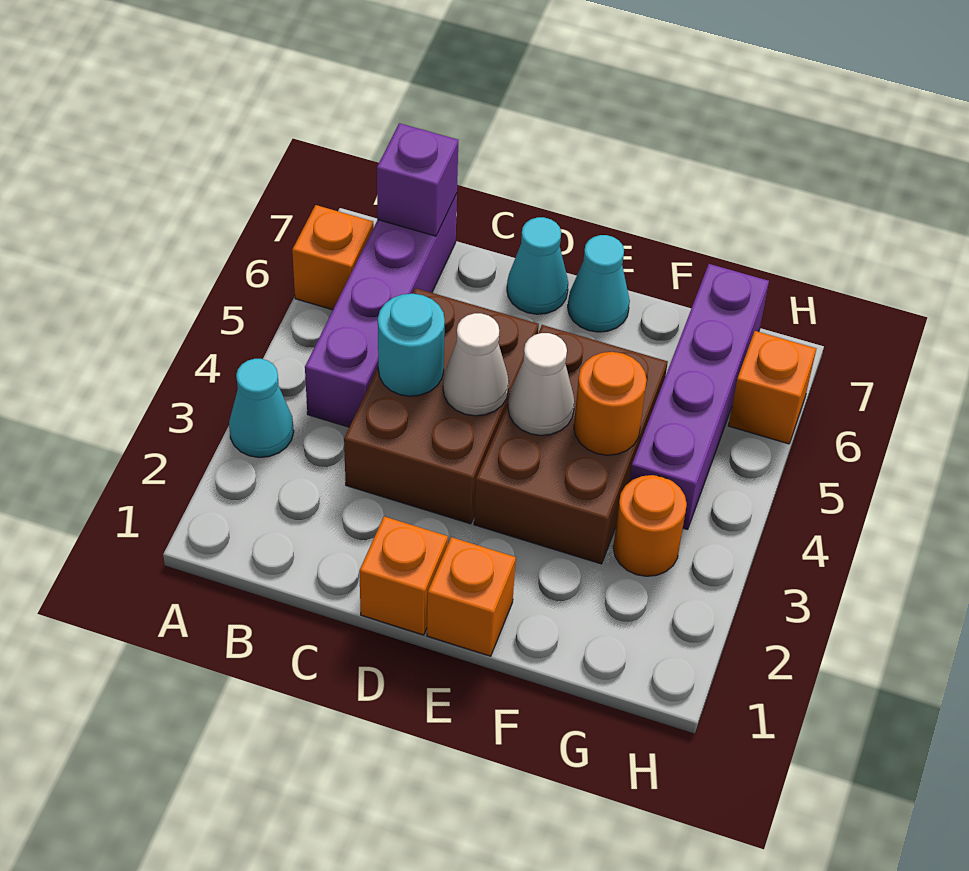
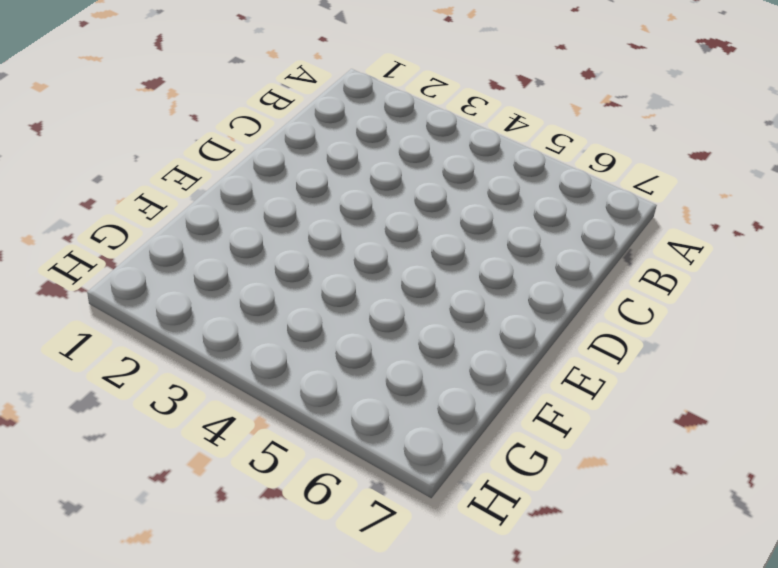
none -> cyan cone A3 level 1
none -> orange brick A6 level 1
none -> purple brick B4:B7 level 1

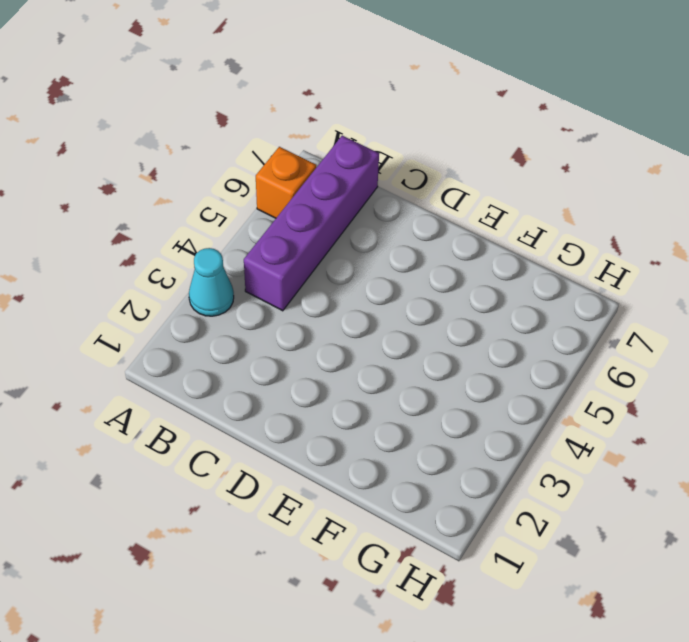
none -> brown brick C3:D5 level 1
none -> orange brick D1 level 1
none -> cyan cone D7 level 1

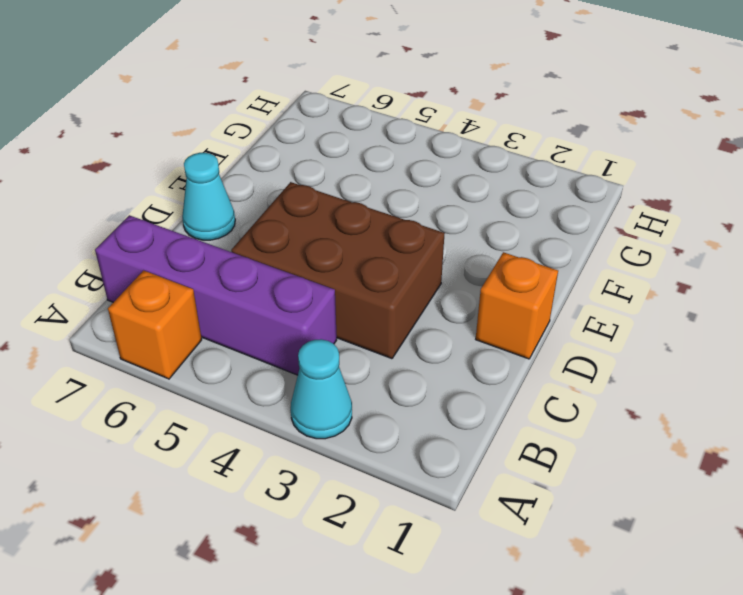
none -> orange brick E1 level 1
none -> brown brick E3:F5 level 1
none -> cyan cone E7 level 1

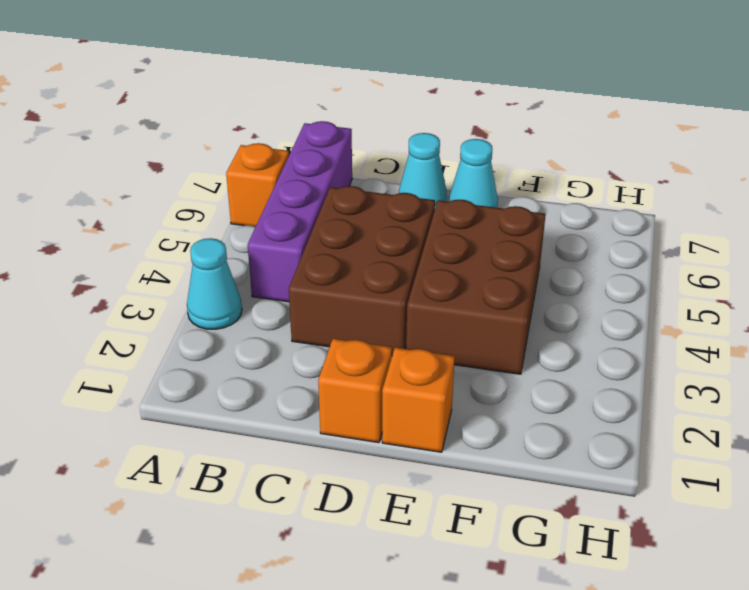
none -> orange round brick G3 level 1
none -> purple brick G4:G7 level 1
none -> orange brick H6 level 1

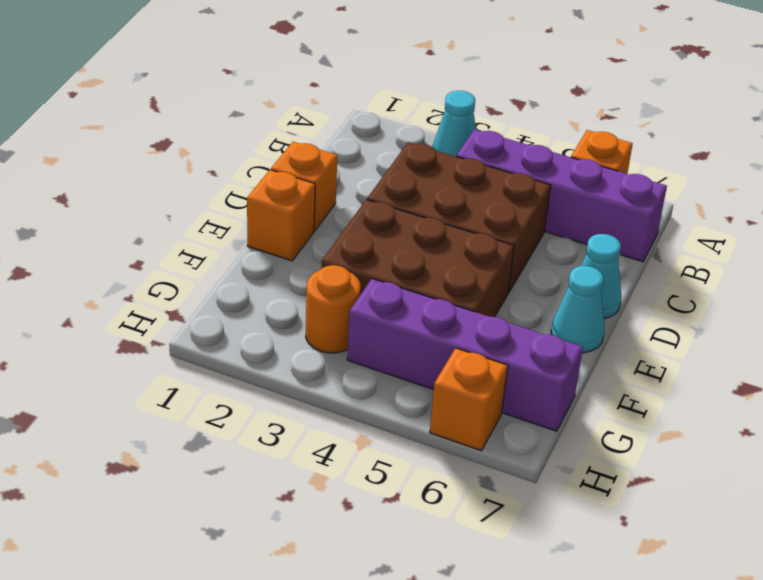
none -> purple brick B7 level 2
none -> cyan round brick C4 level 2
none -> white cone D4 level 2

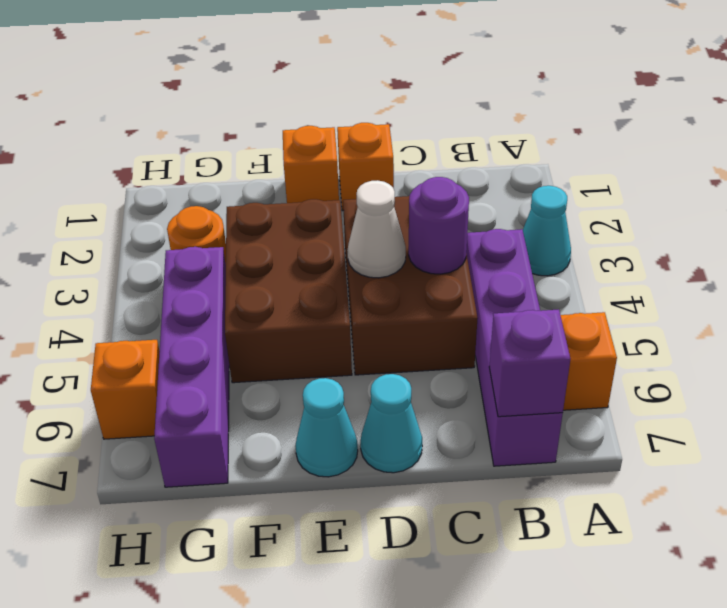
purple round brick C4 level 2 -> cyan round brick C4 level 2
none -> white cone E4 level 2
none -> orange round brick F4 level 2

